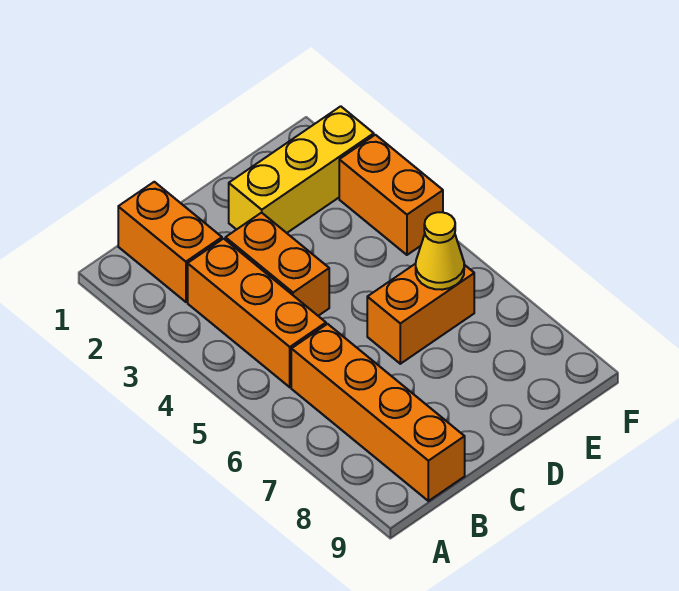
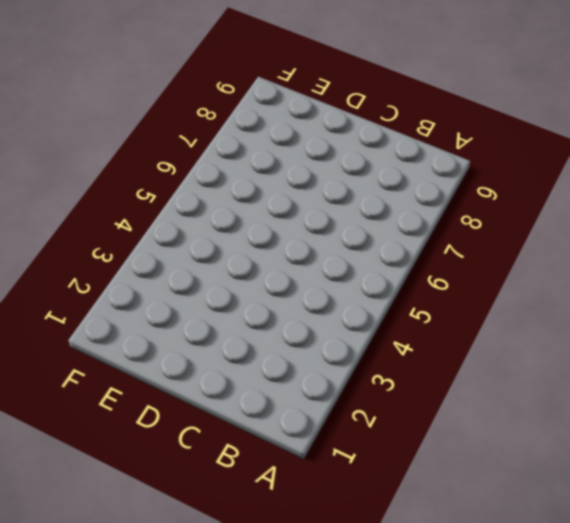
none -> orange brick B1:B2 level 1
none -> orange brick B3:B5 level 1

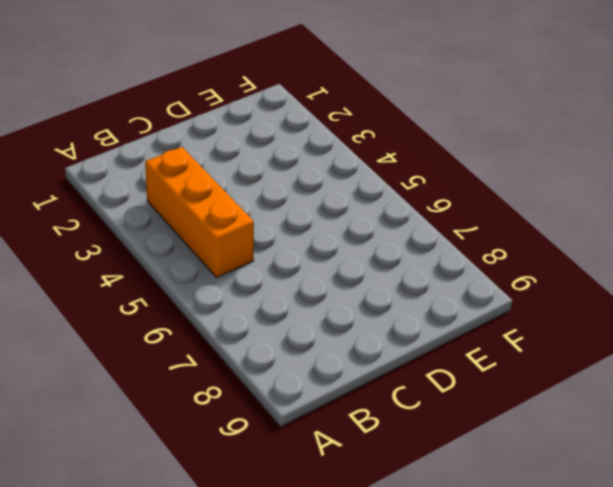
none -> orange brick B1:B2 level 1
none -> orange brick B6:B9 level 1

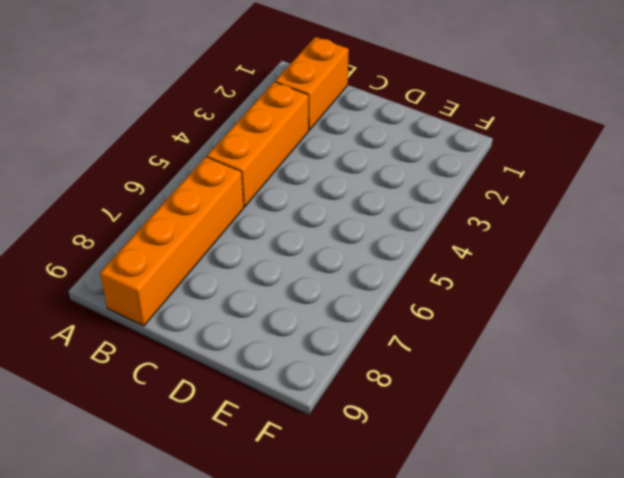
none -> orange brick C3:C4 level 1
none -> yellow brick D2:F2 level 1

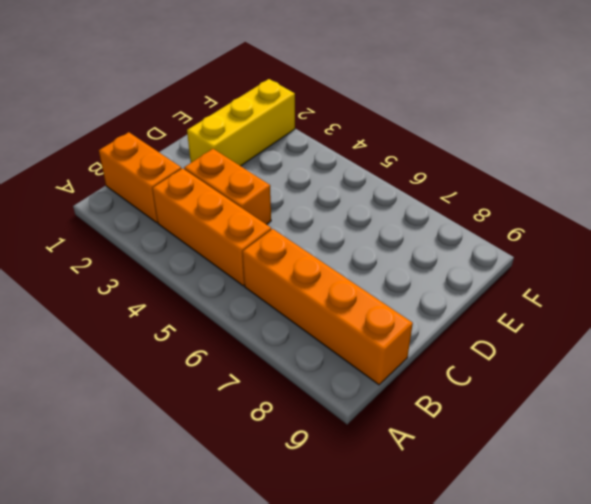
none -> orange brick D6:E6 level 1
none -> orange brick F3:F4 level 1

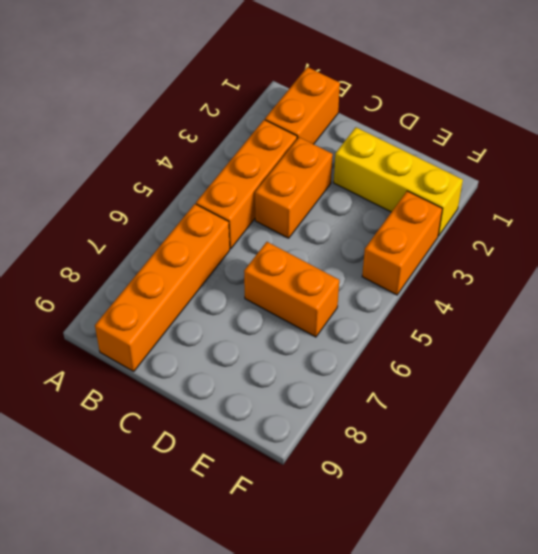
none -> yellow cone E6 level 2

